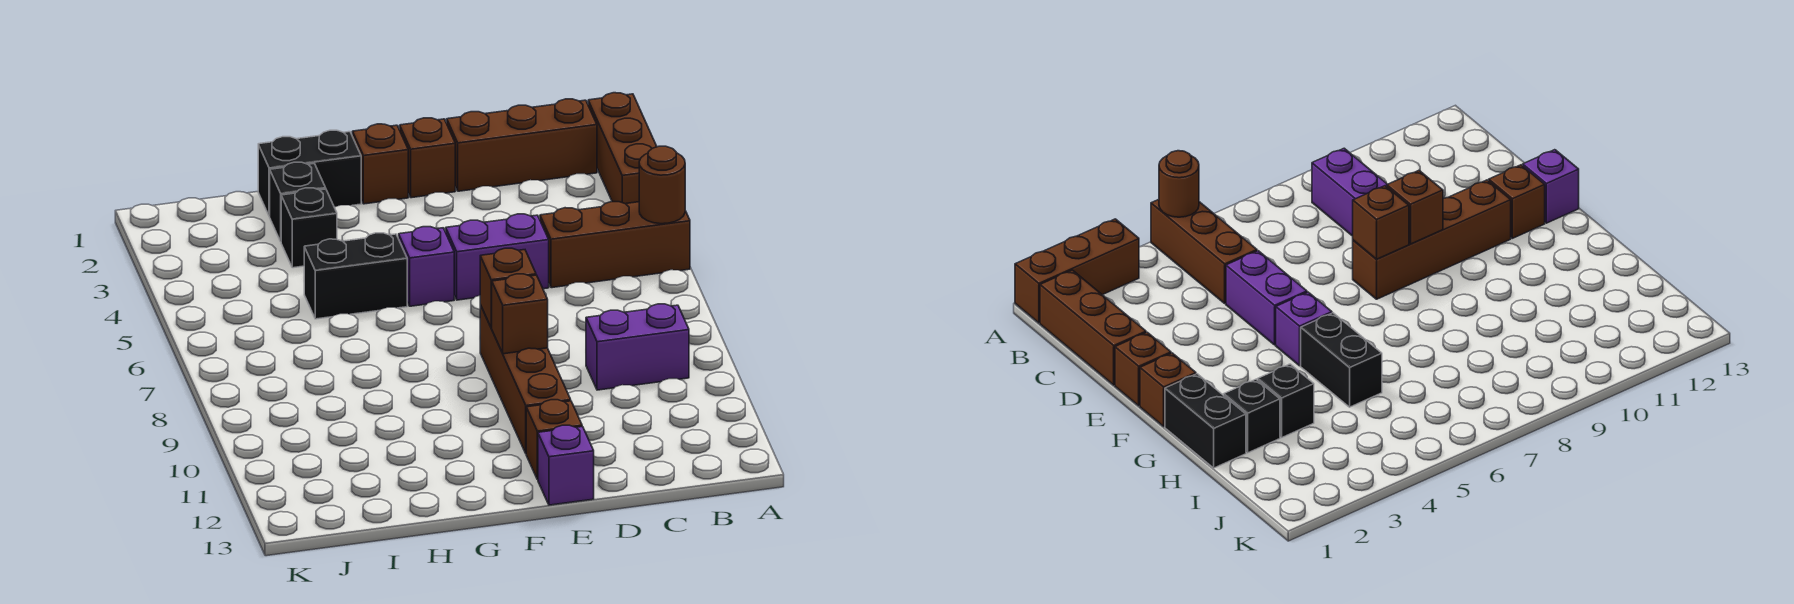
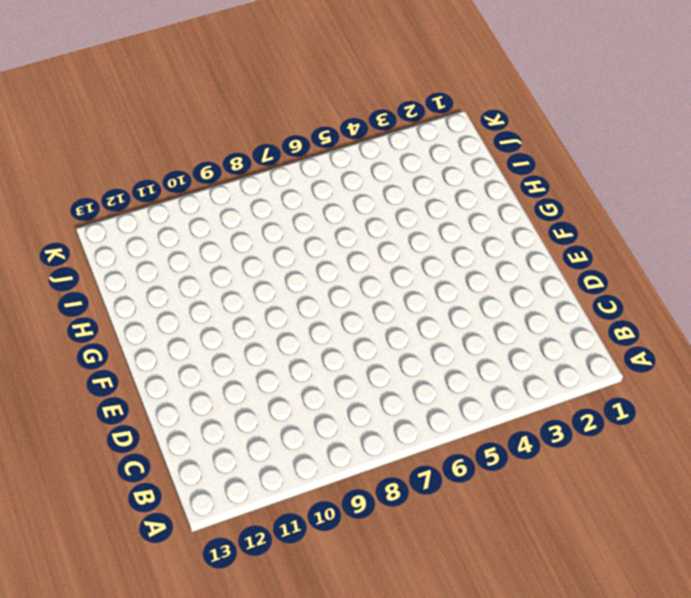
none -> brown brick A1:A3 level 1
none -> brown brick A5:C5 level 1
none -> brown brick B1:D1 level 1

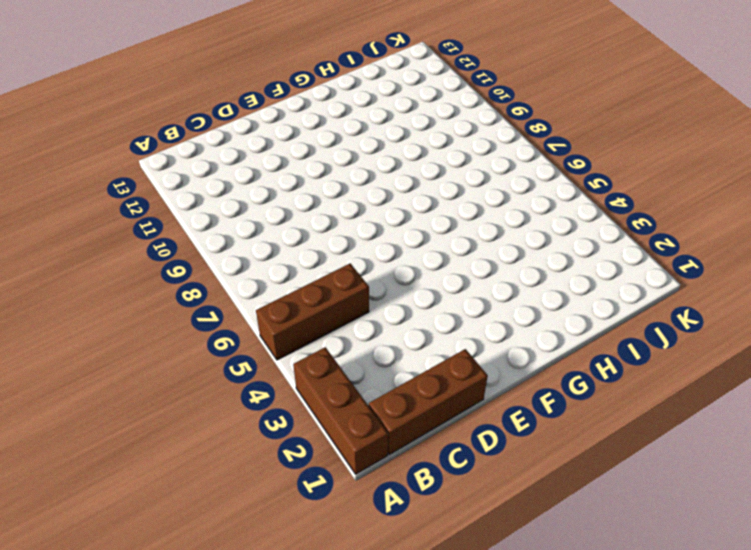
none -> purple brick B9:C9 level 1
none -> purple brick D5:E5 level 1
none -> brown brick E1 level 1

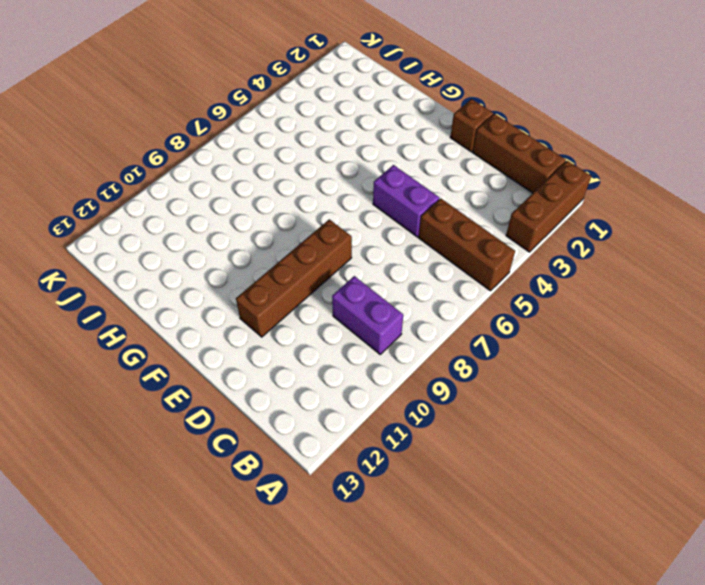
none -> brown brick E12 level 1
none -> purple brick E13 level 1
none -> brown brick F1 level 1

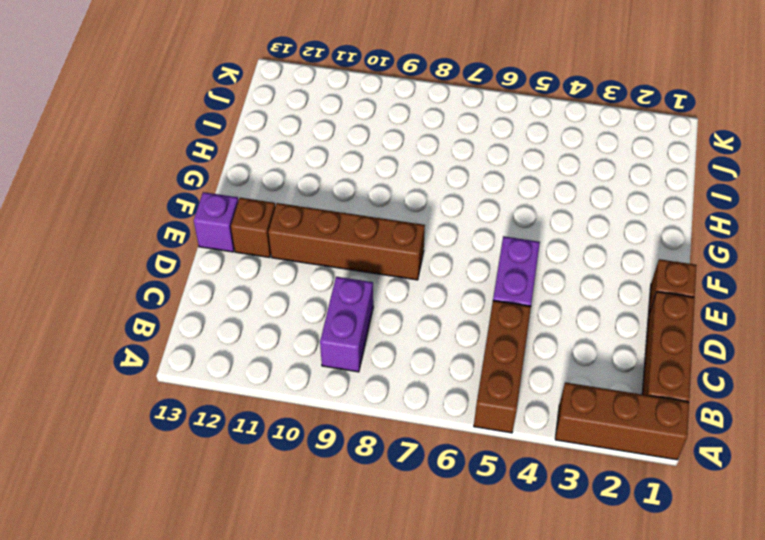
none -> brown brick F1 level 1
none -> purple brick F5 level 1
none -> black brick G1:H1 level 1

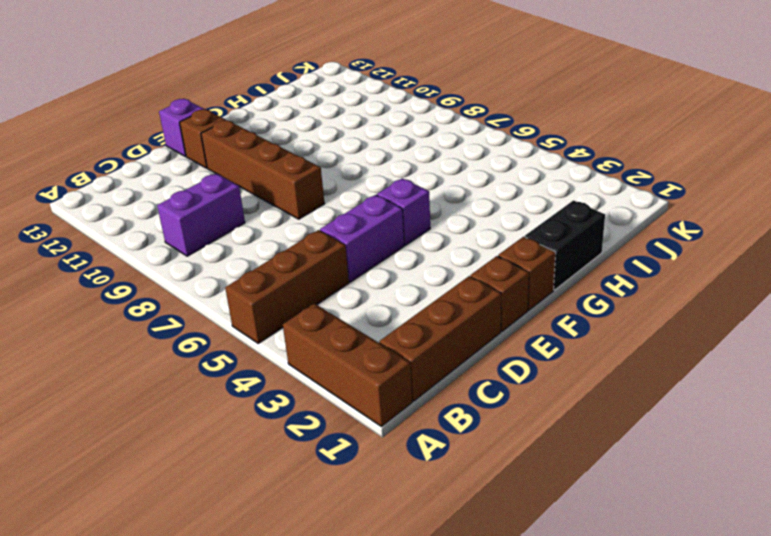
none -> black brick G5:H5 level 1
none -> black brick H2 level 1
none -> black brick H3 level 1

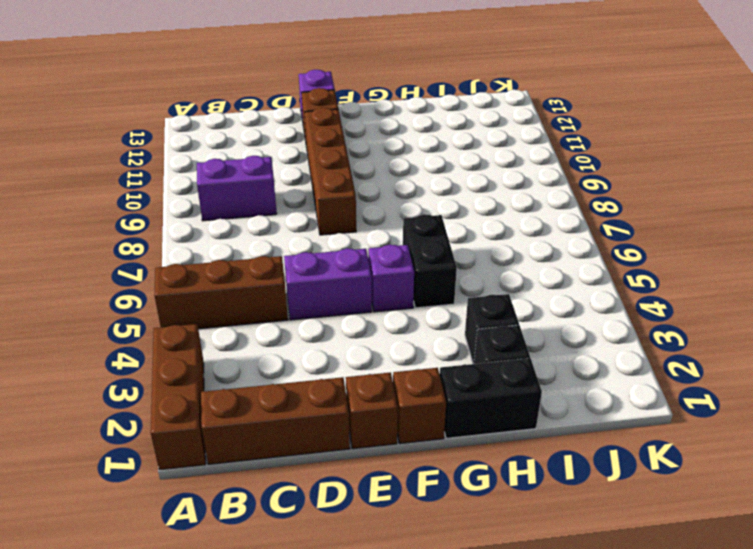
black brick G5:G6 level 1 -> black brick G5:H5 level 1
none -> brown round brick A5 level 2
none -> brown brick E8 level 2
none -> brown brick E9 level 2

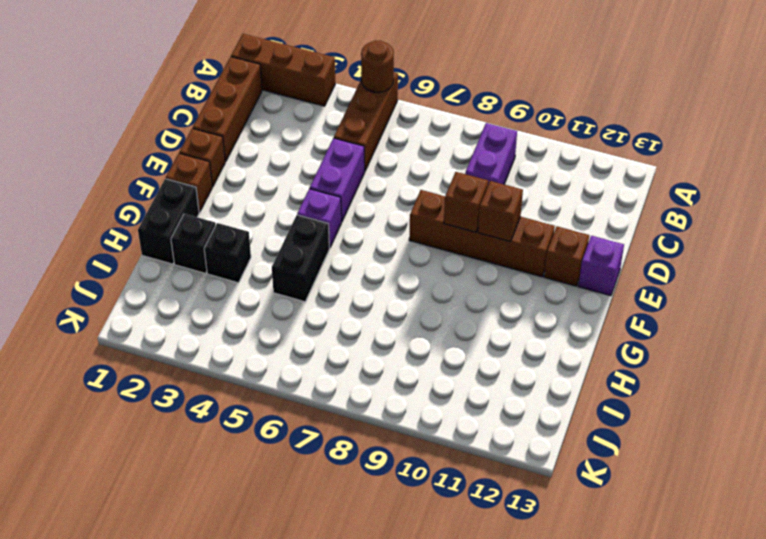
brown brick E10 level 2 -> brown brick E8 level 2

